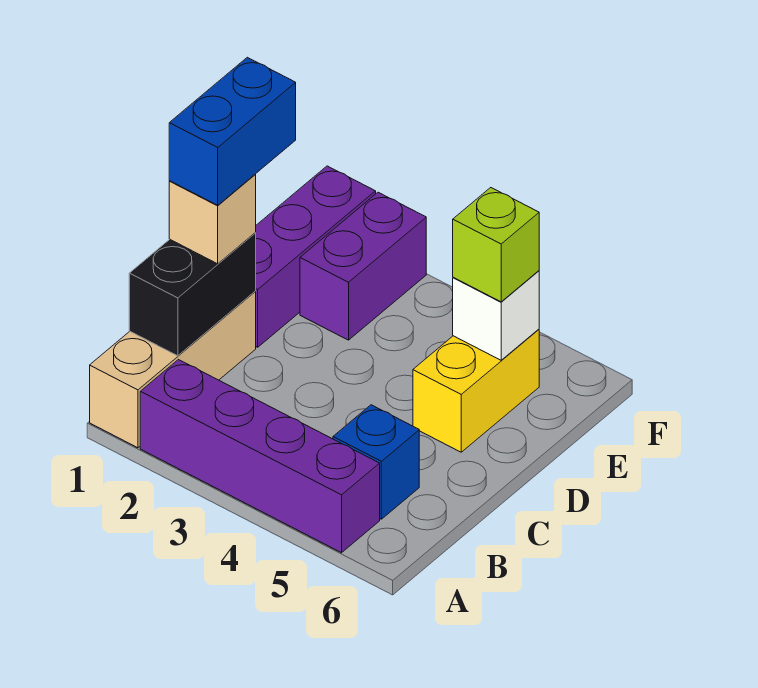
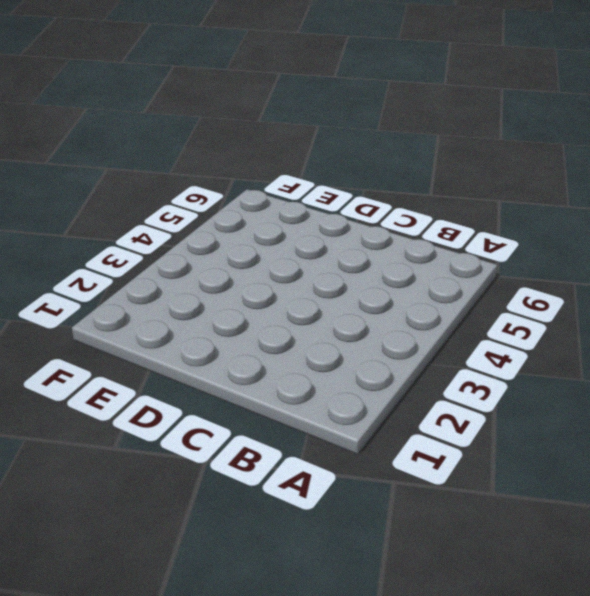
none -> tan brick A1:C1 level 1
none -> purple brick A2:A5 level 1

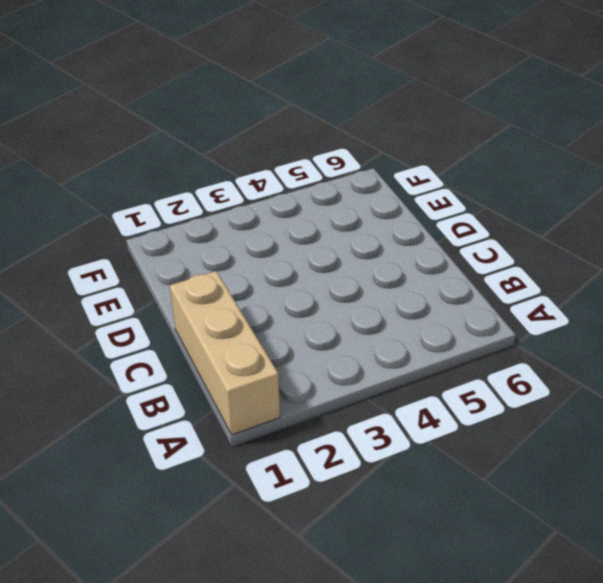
none -> purple brick A2:A5 level 1
none -> blue brick B5 level 1

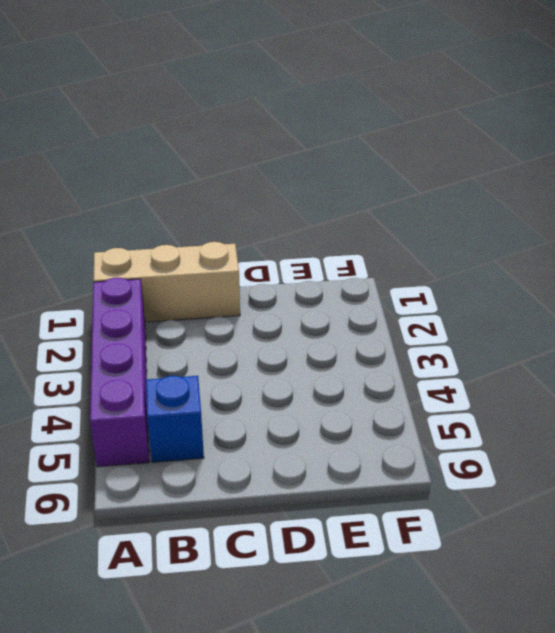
none -> purple brick D1:F1 level 1
none -> yellow brick D5:E5 level 1

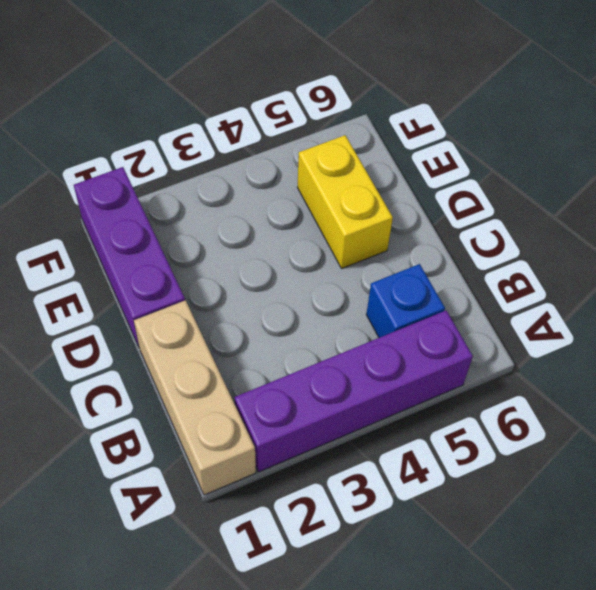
none -> purple brick E2:F2 level 1
none -> black brick B1:C1 level 2

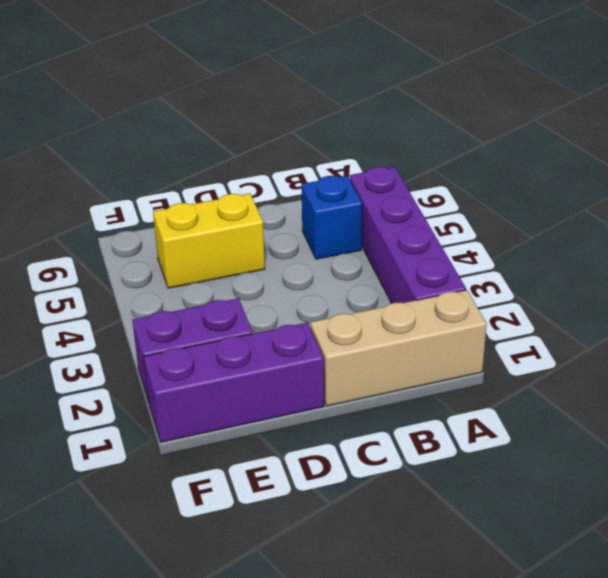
none -> black brick B1:C1 level 2
none -> white brick E5 level 2

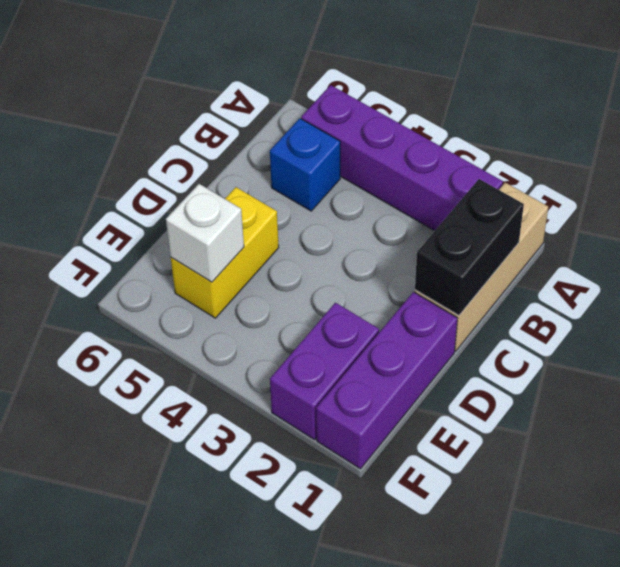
none -> tan brick C1 level 3
none -> lime brick E5 level 3

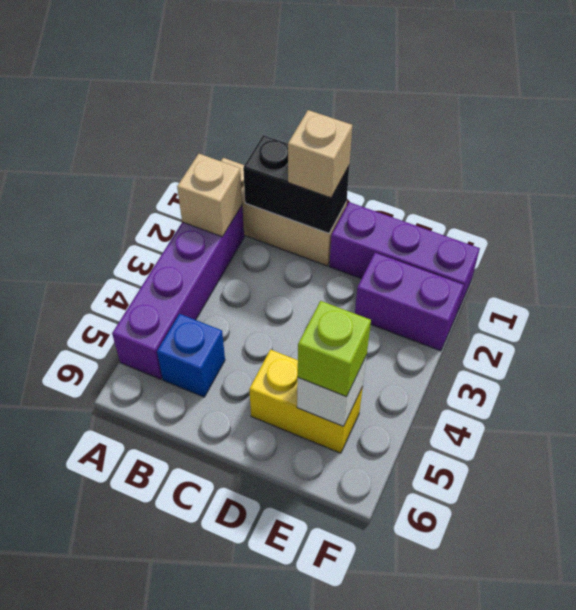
tan brick A2 level 2 -> none
none -> blue brick C1:D1 level 4

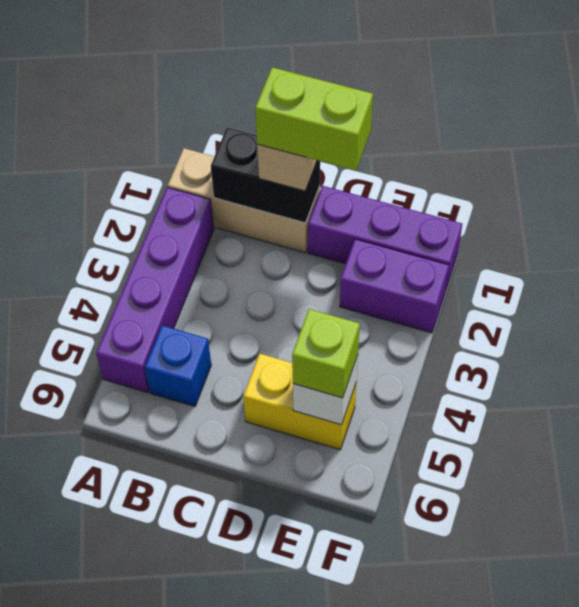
lime brick C1:D1 level 4 -> blue brick C1:D1 level 4

